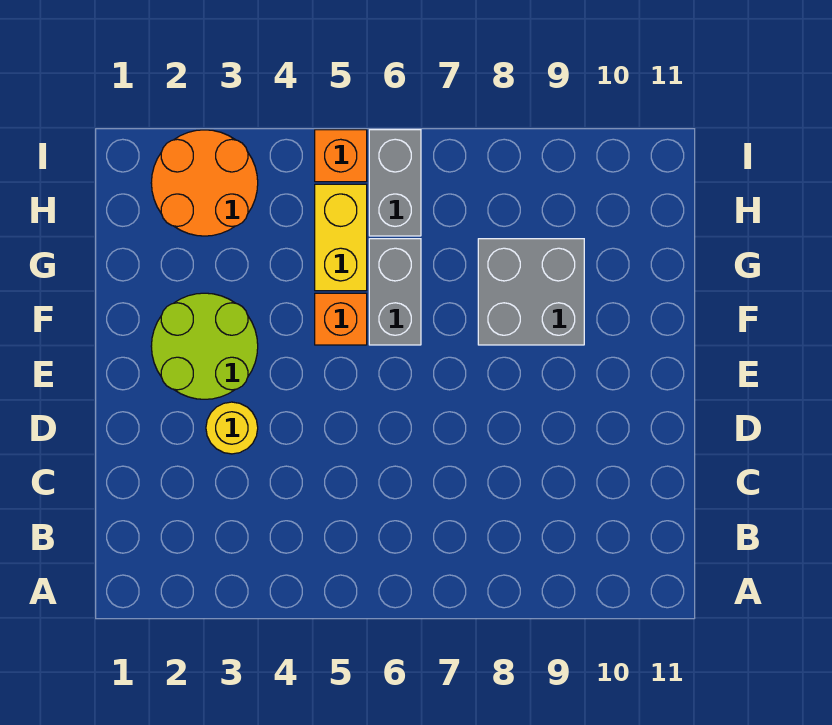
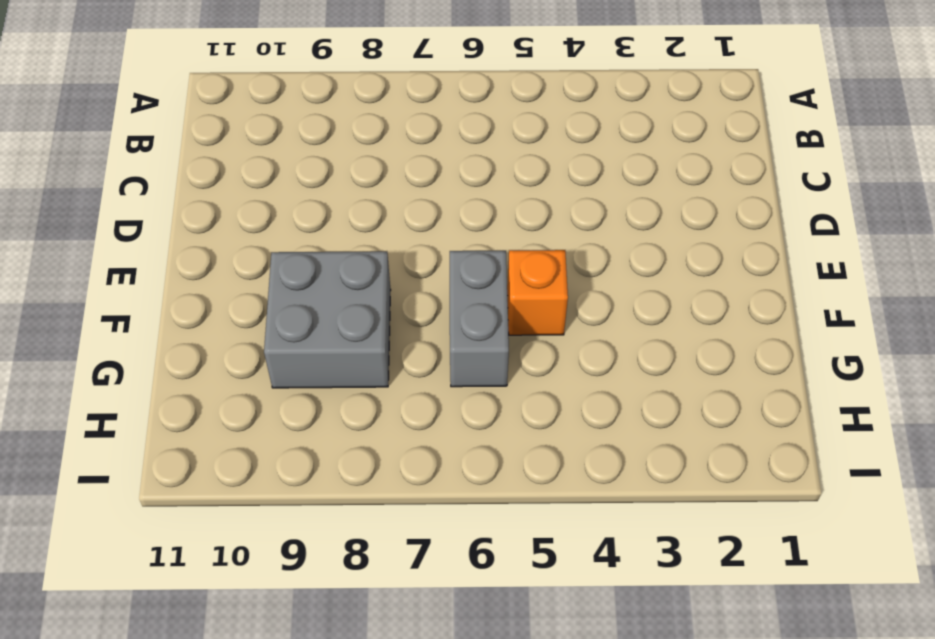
none -> yellow round brick D3 level 1
none -> lime round brick E2:F3 level 1

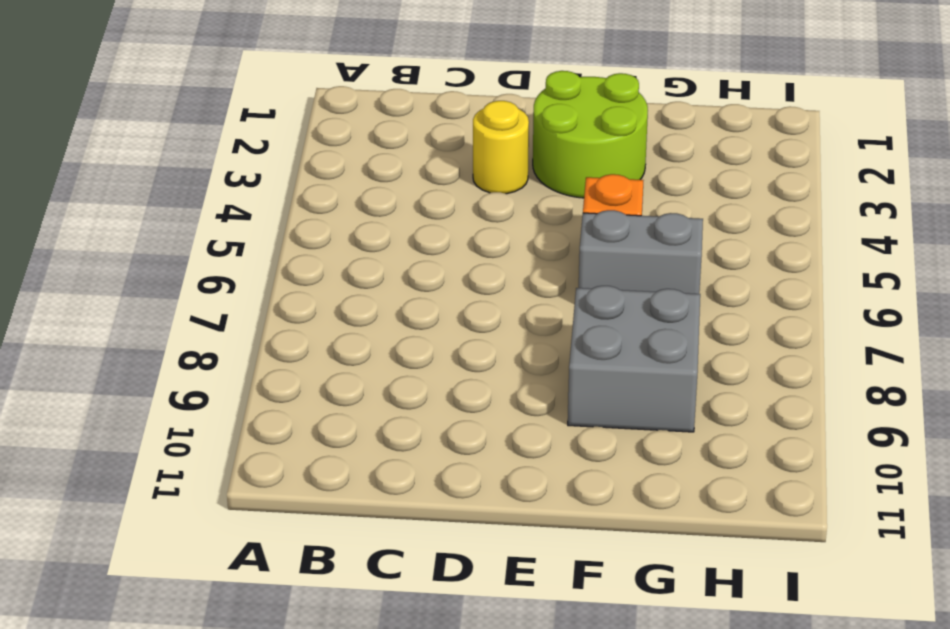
none -> yellow brick G5:H5 level 1
none -> orange round brick H2:I3 level 1

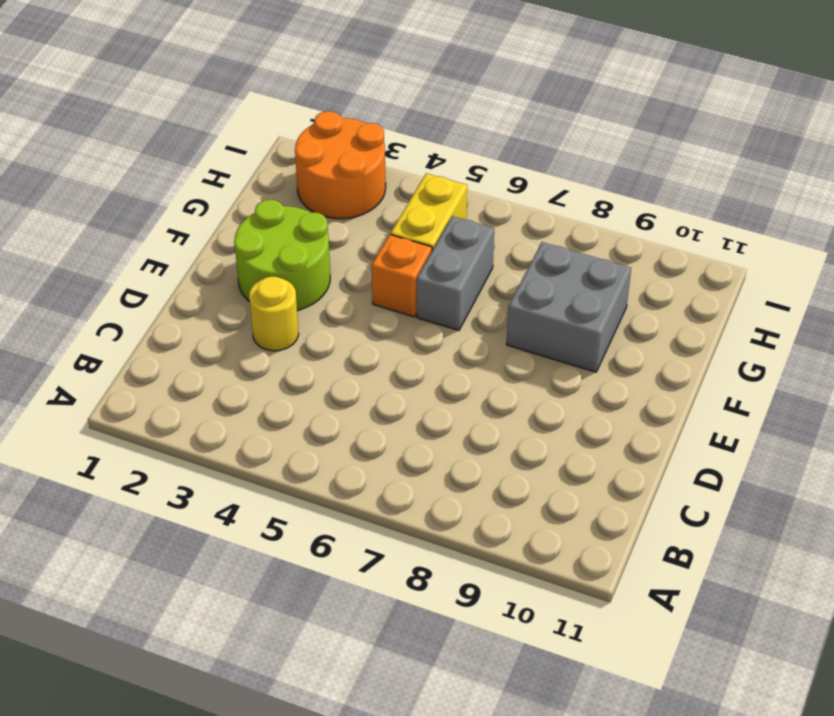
none -> grey brick H6:I6 level 1
none -> orange brick I5 level 1

